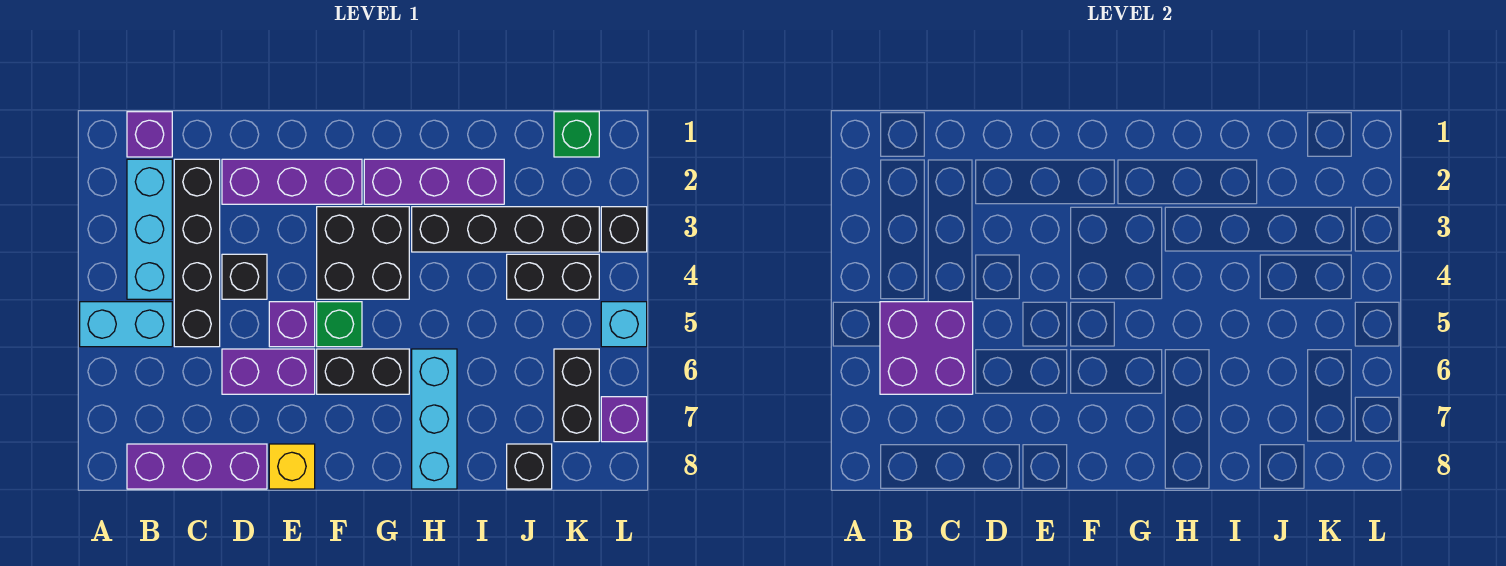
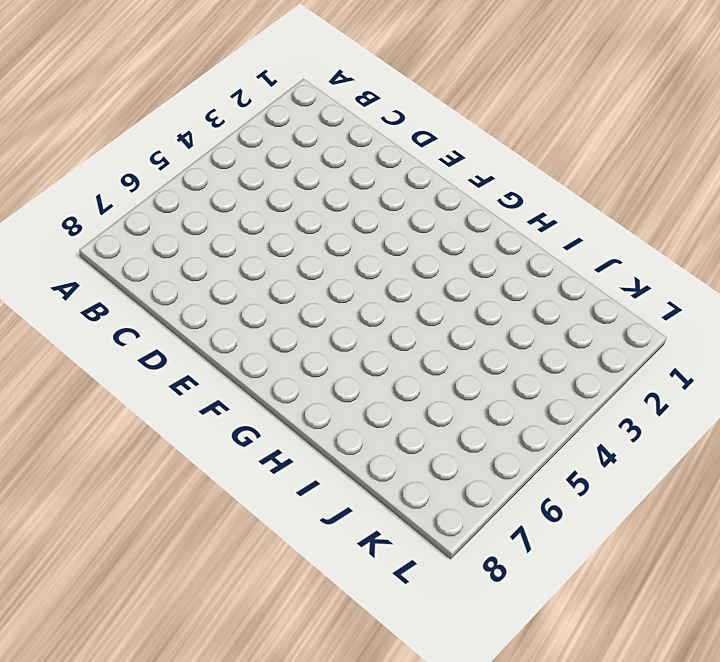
none -> cyan brick A5:B5 level 1
none -> purple brick B1 level 1
none -> cyan brick B2:B4 level 1

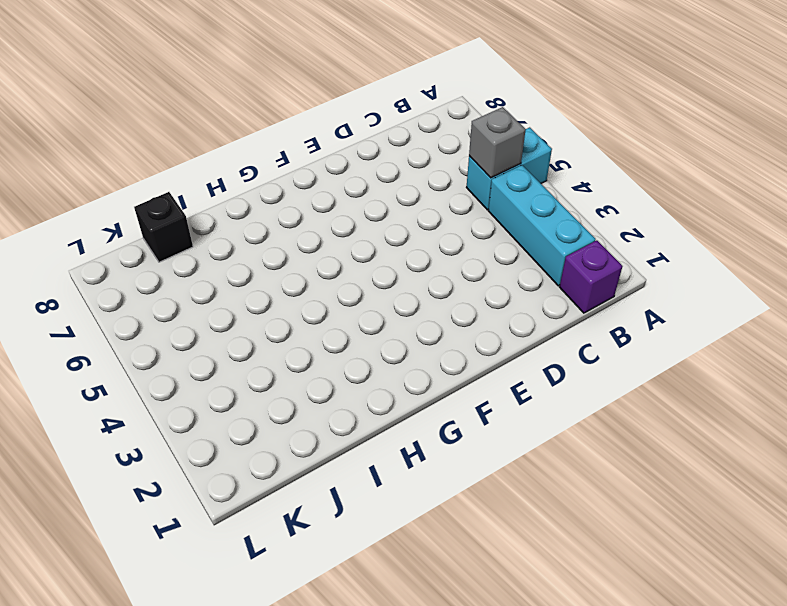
grey brick B5 level 2 -> purple brick B5:C6 level 2
none -> purple brick B8:D8 level 1
none -> black brick C2:C5 level 1
none -> purple brick D2:F2 level 1

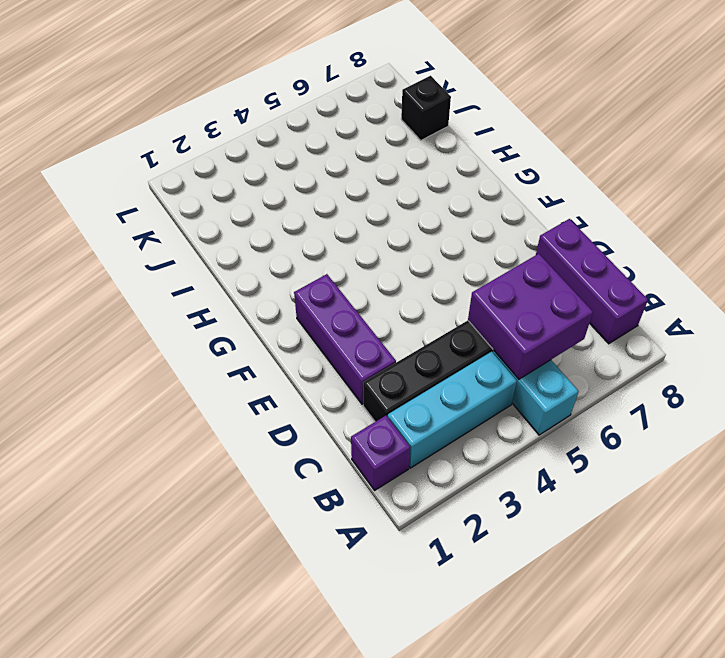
none -> black brick D4 level 1
none -> purple brick D6:E6 level 1
none -> purple brick E5 level 1

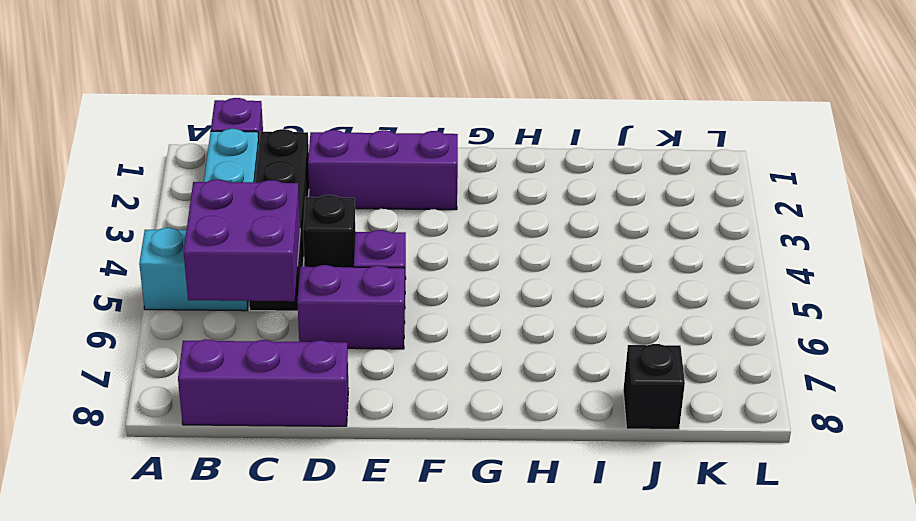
none -> yellow brick E8 level 1
none -> black brick F3:G4 level 1
none -> green brick F5 level 1

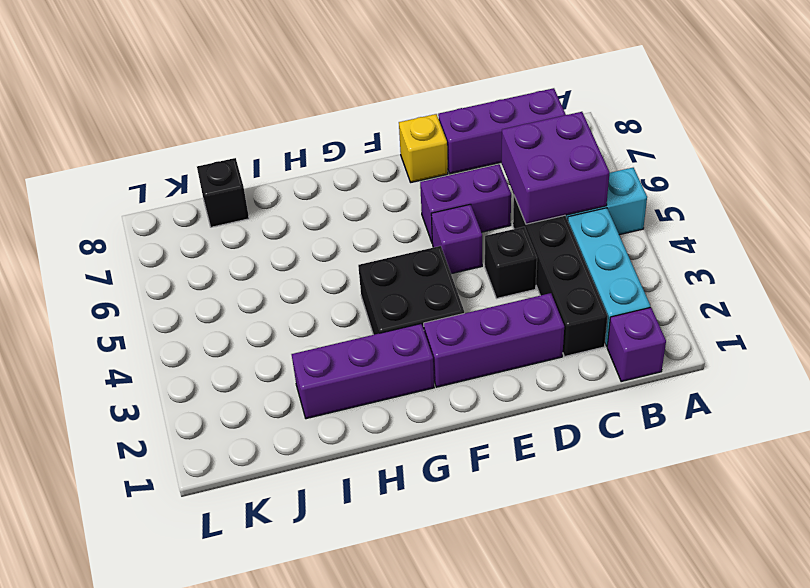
none -> green brick F5 level 1
none -> black brick F6:G6 level 1
none -> black brick H3:K3 level 1

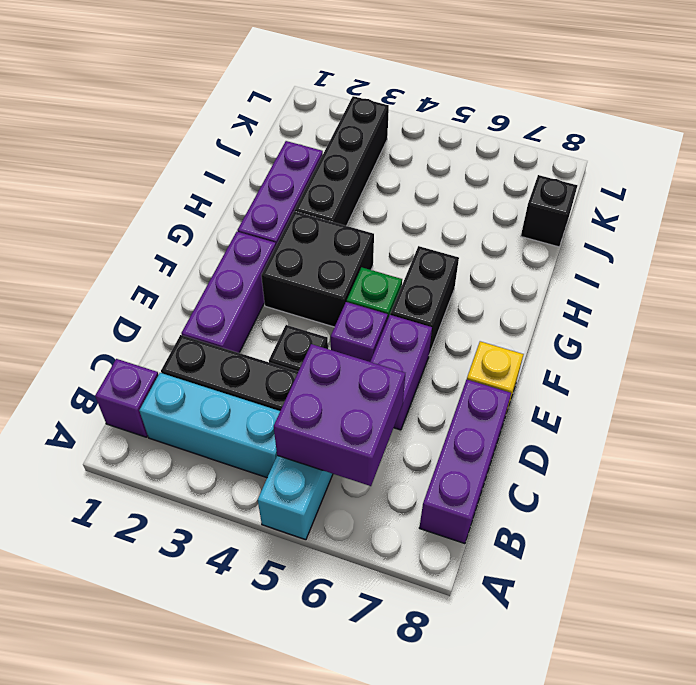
none -> cyan brick H6:H8 level 1
none -> black brick J4:K4 level 1
none -> green brick K1 level 1

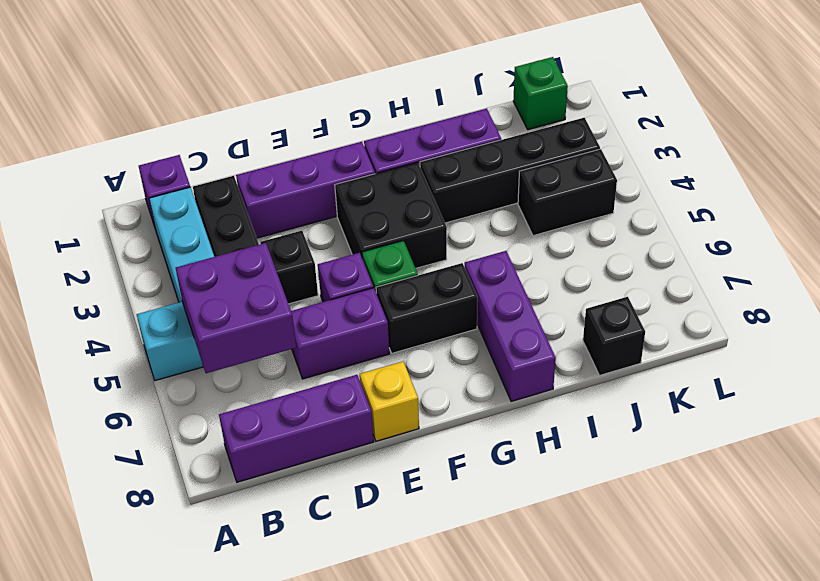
purple brick H6:H8 level 1 -> cyan brick H6:H8 level 1
none -> black brick K6:K7 level 1
none -> black brick L3 level 1
none -> cyan brick L5 level 1

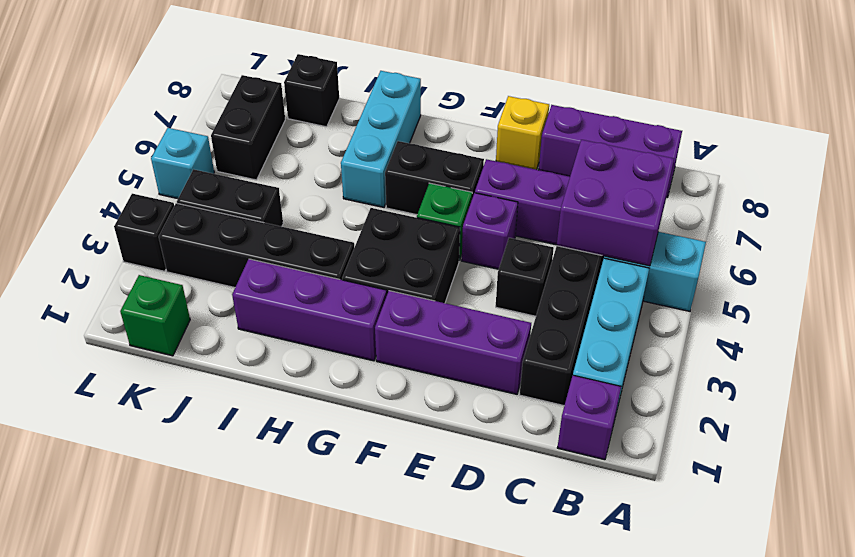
none -> purple brick L7 level 1

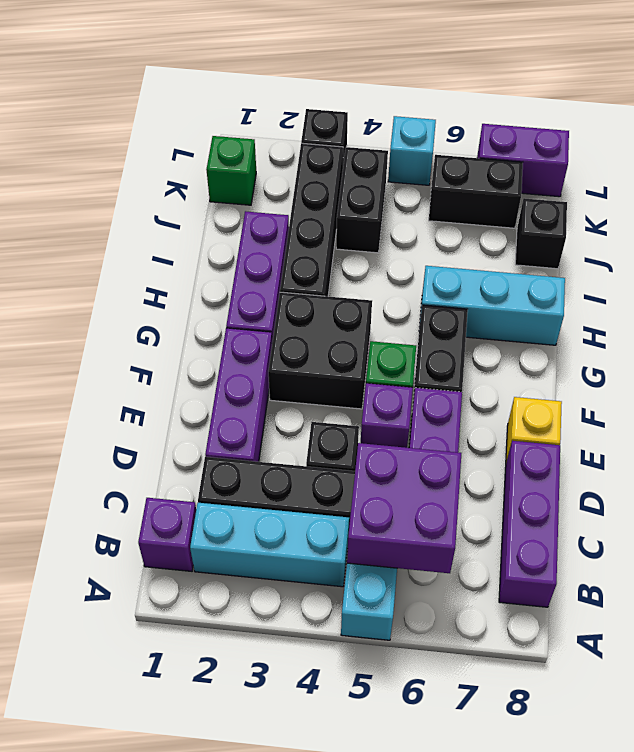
purple brick L7:L8 level 1 -> purple brick L7 level 1

